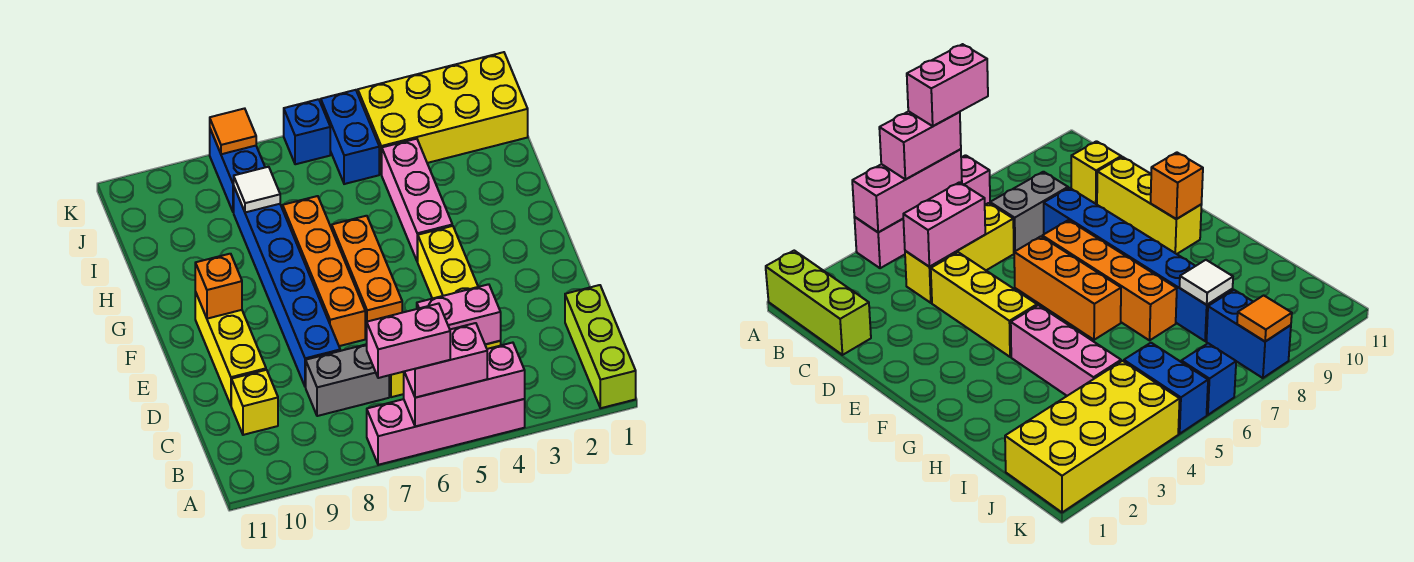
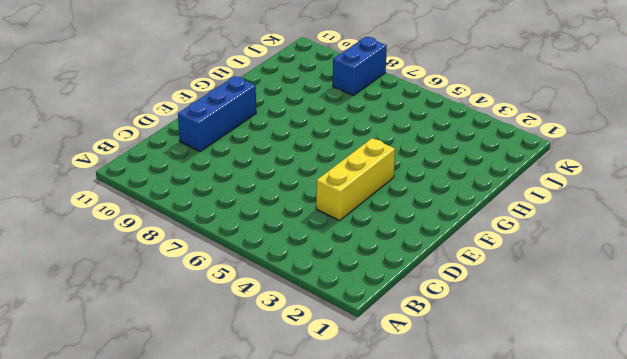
blue brick D10:F10 level 1 -> yellow brick D10:F10 level 1
none -> lime brick A1:C1 level 1
none -> pink brick A4:A7 level 1
none -> yellow brick C4:C6 level 1

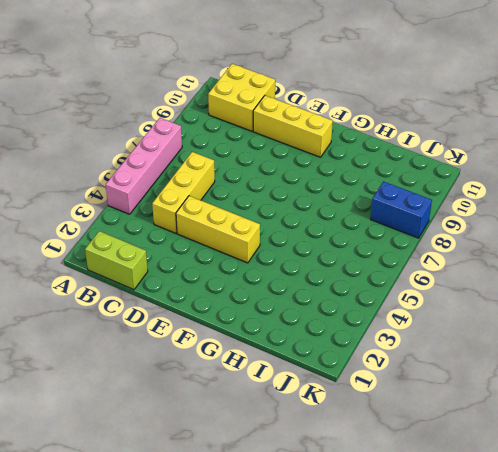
lime brick B1:C1 level 1 -> lime brick A1:C1 level 1
yellow brick B10:C11 level 1 -> yellow brick C10 level 1
none -> grey brick C7:C8 level 1
none -> blue brick D8:I8 level 1
none -> orange brick E6:G6 level 1

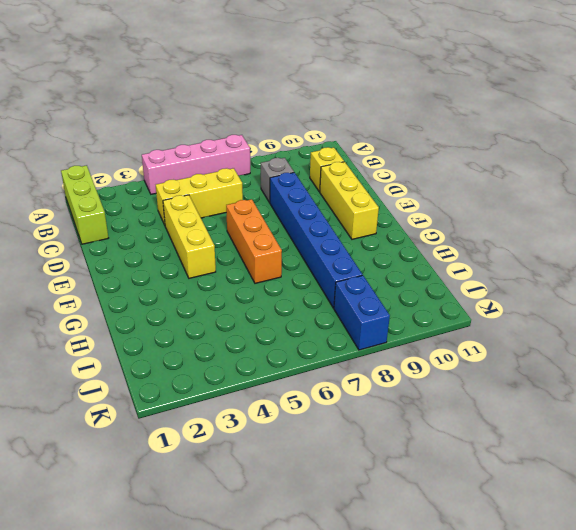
grey brick C8 level 1 -> grey brick C7:C8 level 1
none -> orange brick E7:H7 level 1
none -> pink brick G4:I4 level 1
none -> yellow brick J1:K4 level 1

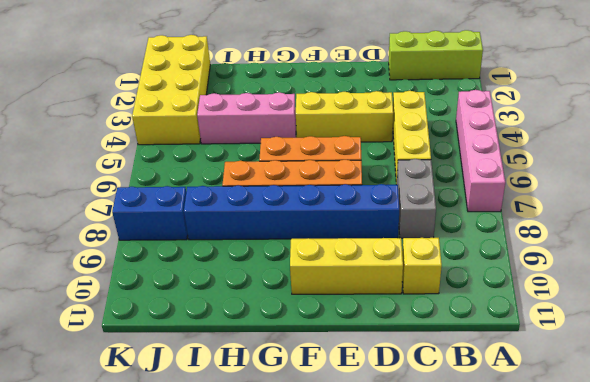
none -> blue brick J5:K5 level 1
none -> blue brick K6 level 1
none -> pink brick A4:A6 level 2

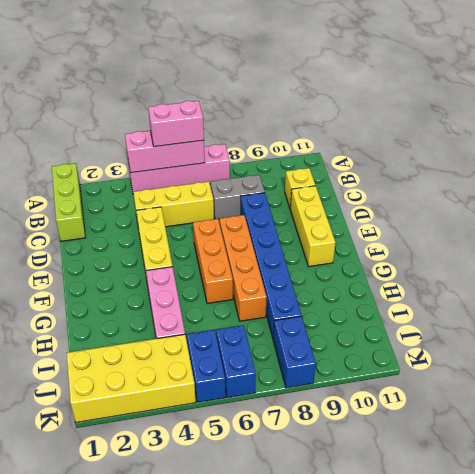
blue brick J6:K6 level 1 -> blue brick K6 level 1
none -> pink brick C4:C5 level 2
none -> orange brick F10 level 2
none -> white tile I8 level 2

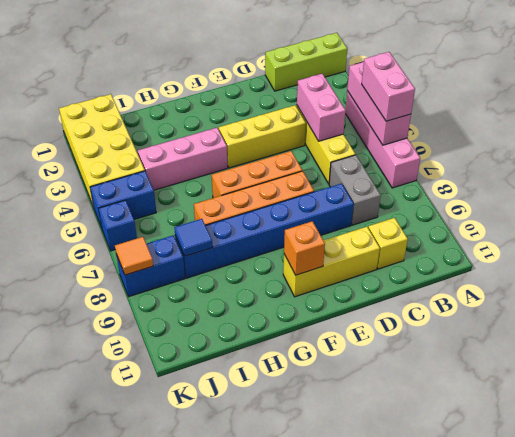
blue tile I8 level 2 -> white tile I8 level 2
none -> pink brick A6:A7 level 4

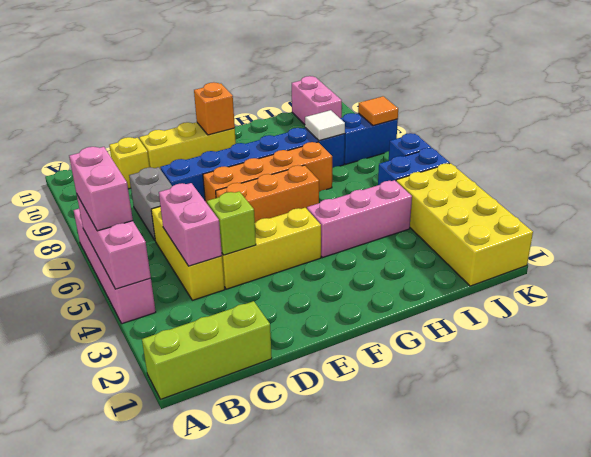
lime brick D4 level 2 -> none
pink brick J10:J11 level 1 -> pink brick A6:A7 level 4

